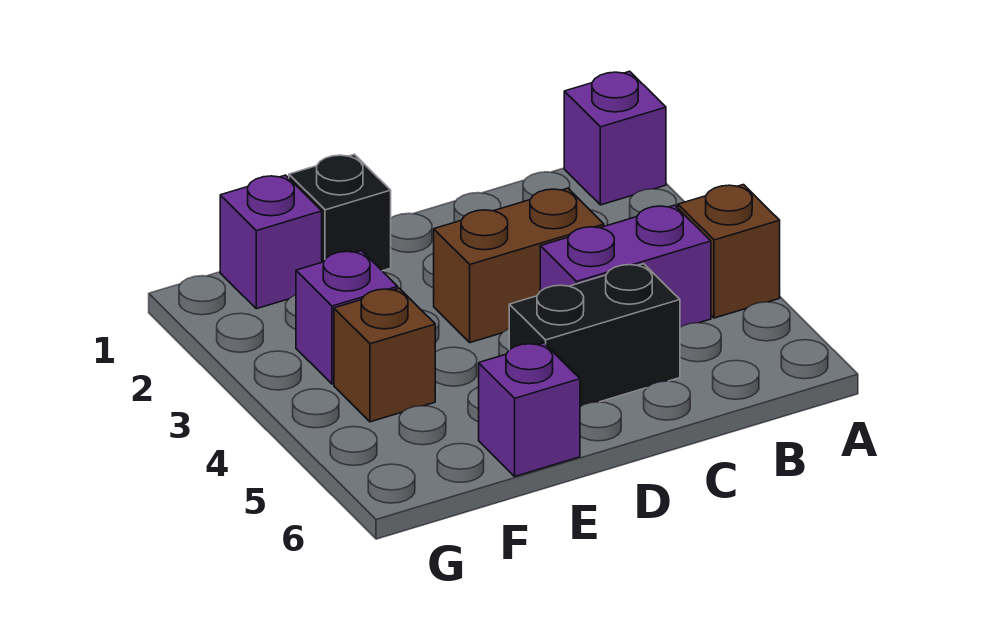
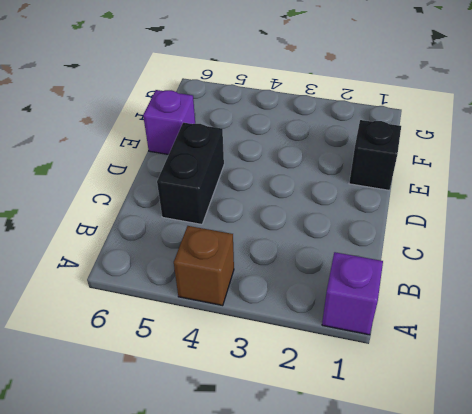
none -> purple brick B4:C4 level 1
none -> brown brick C3:D3 level 1

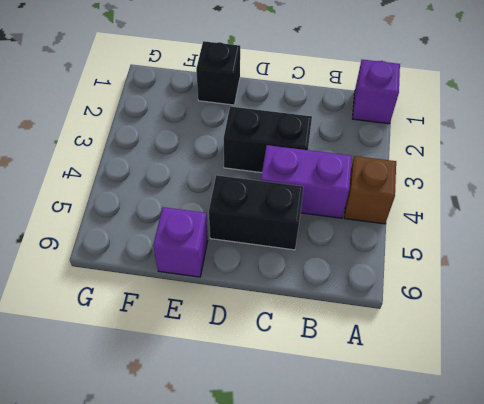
black brick C3:D3 level 1 -> brown brick C3:D3 level 1
none -> purple brick F1 level 1
none -> purple brick F3 level 1

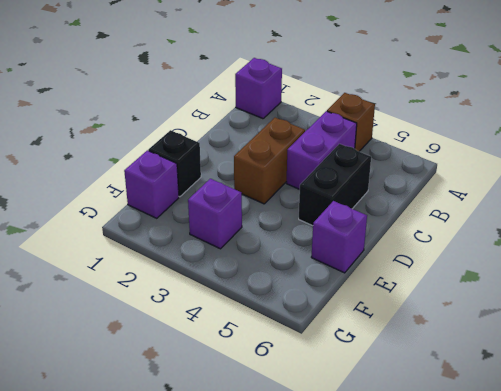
none -> brown brick F4 level 1

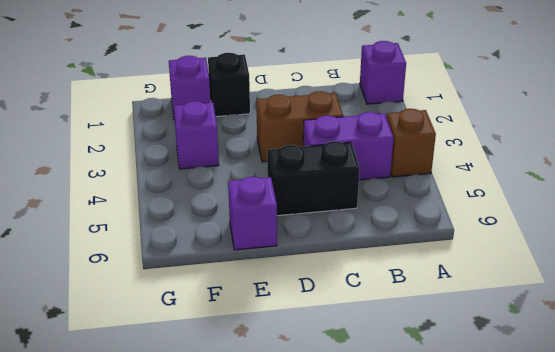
none -> brown brick F4 level 1

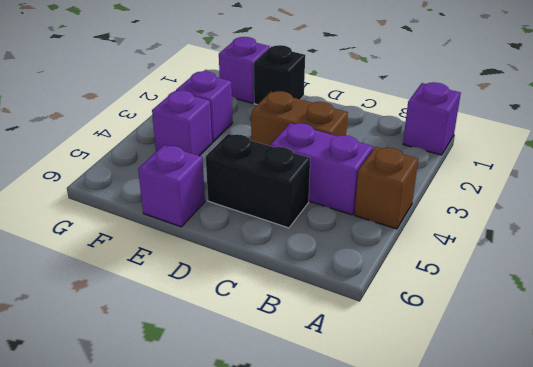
purple brick F4 level 1 -> brown brick F4 level 1

